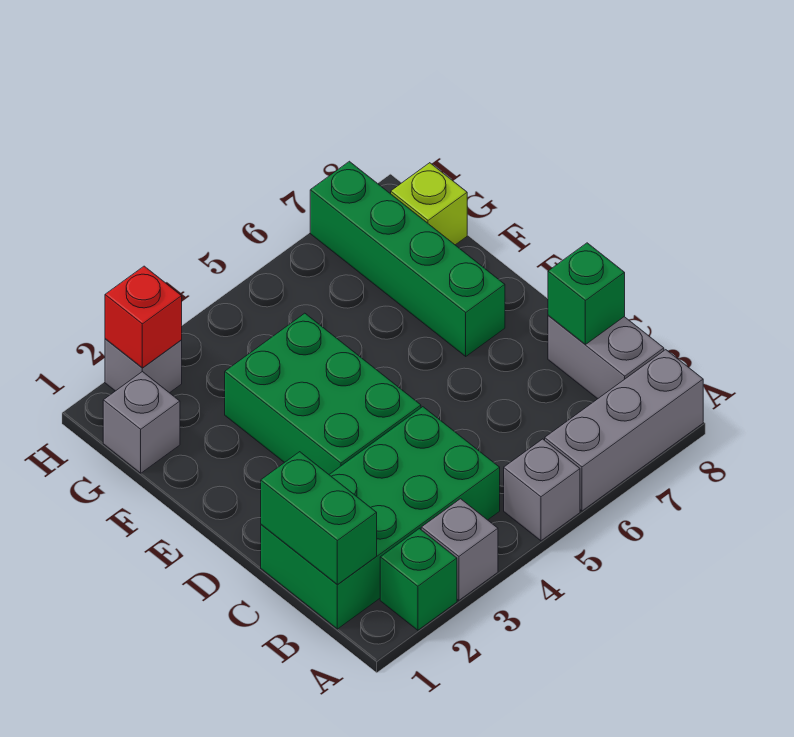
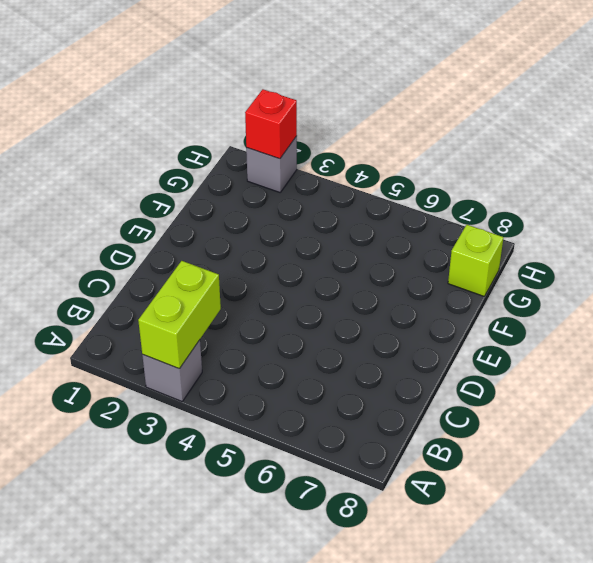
lime brick A3:B3 level 2 -> none
none -> green brick A2 level 1
none -> grey brick A5 level 1
none -> grey brick A6:A8 level 1

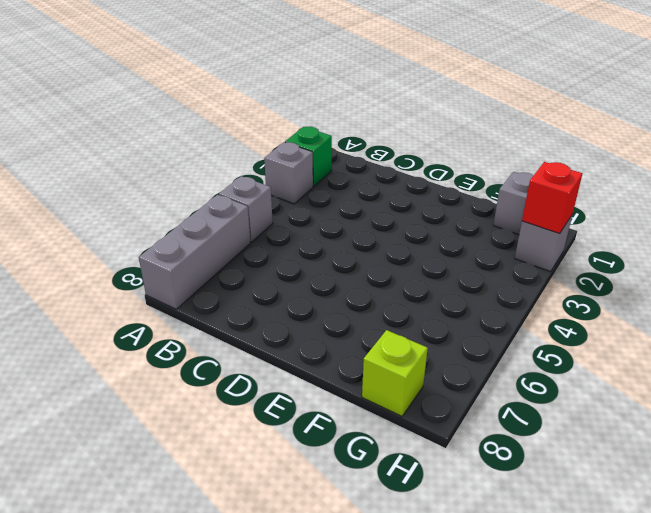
none -> green brick B1:C4 level 1
none -> grey brick B8:C8 level 1
none -> green brick D3:F4 level 1

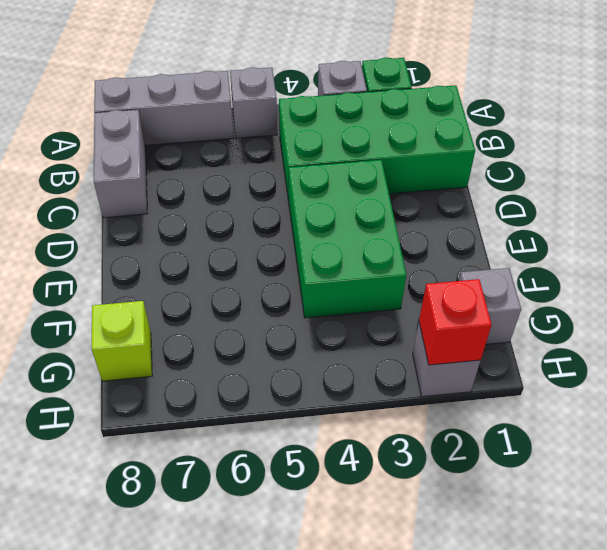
none -> green brick E7:H7 level 1
none -> green brick B1:C1 level 2
none -> green brick C8 level 2

